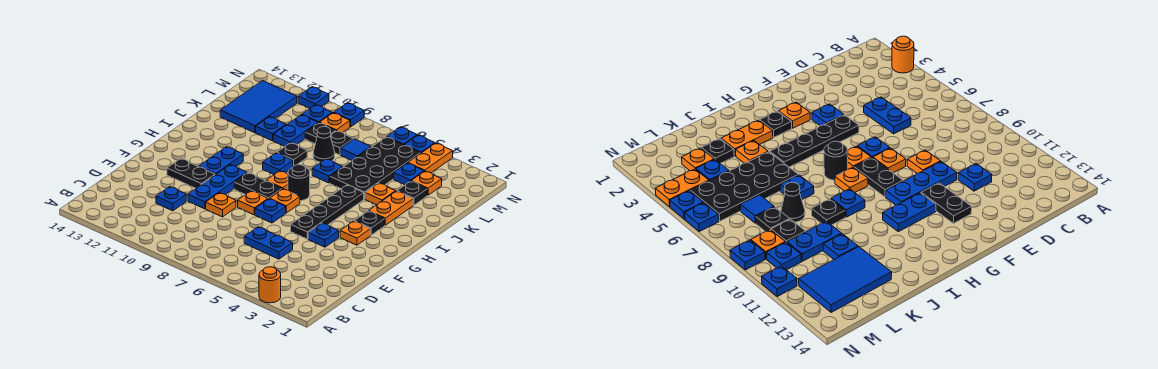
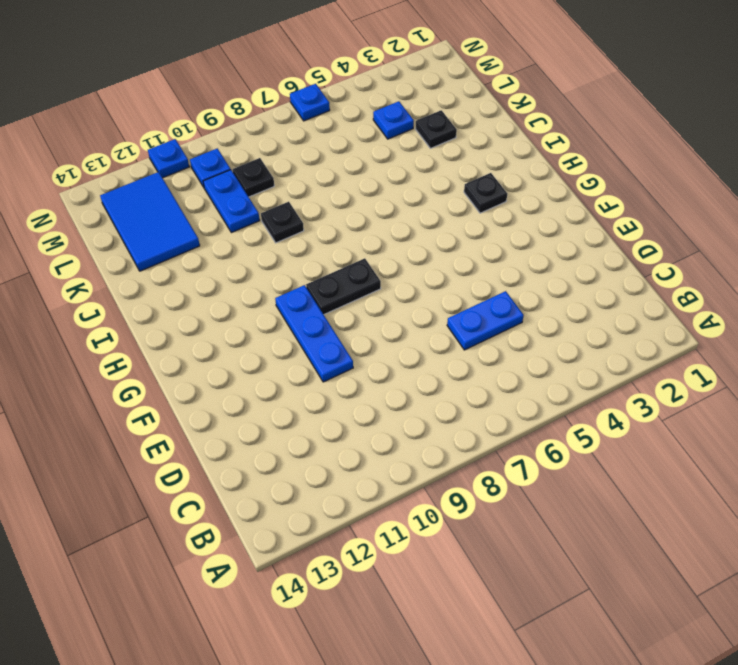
none -> orange round brick A3 level 1
none -> blue plate D11 level 1
none -> orange plate E9 level 1
none -> blue plate F4 level 1

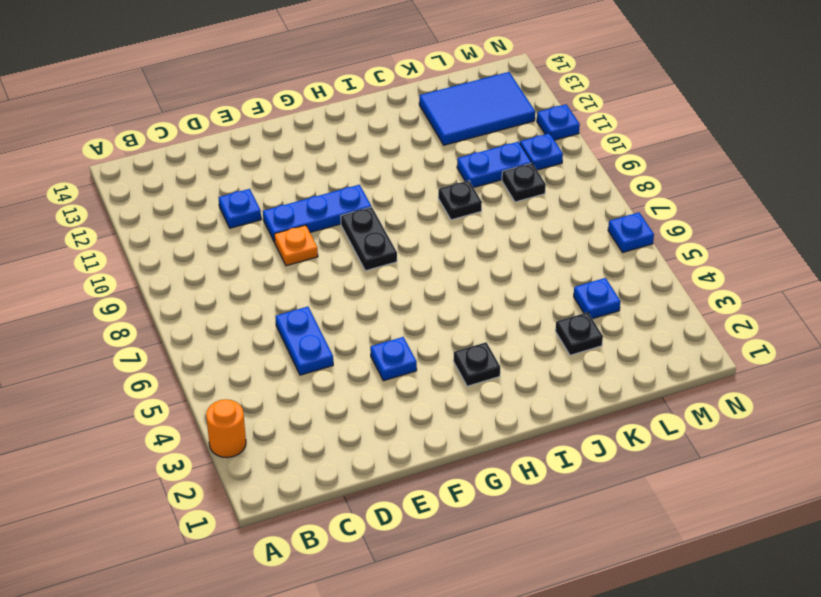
none -> black plate F5:I5 level 1
none -> blue plate F7 level 1
none -> orange plate F8 level 1
none -> black plate F11:F12 level 1

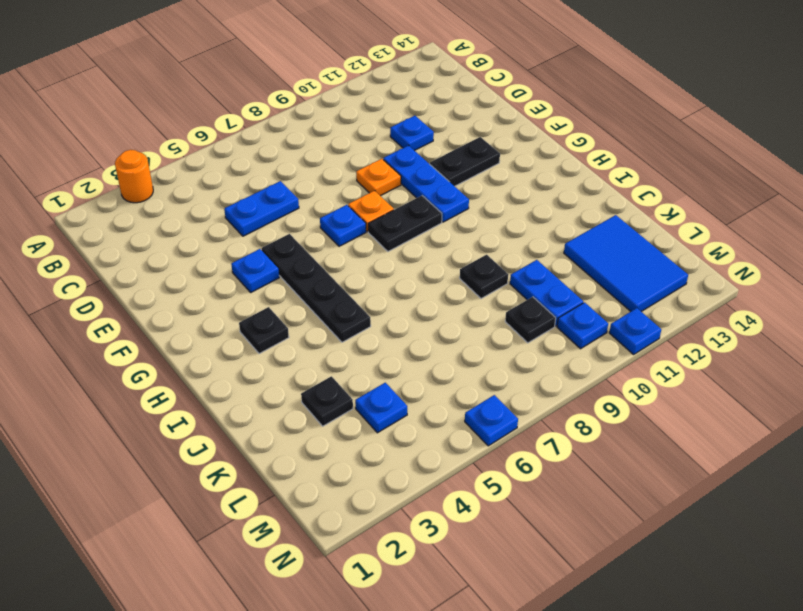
none -> orange plate G3 level 1
none -> orange plate G7 level 1
none -> blue plate G11:H11 level 1
none -> black round brick H7 level 1

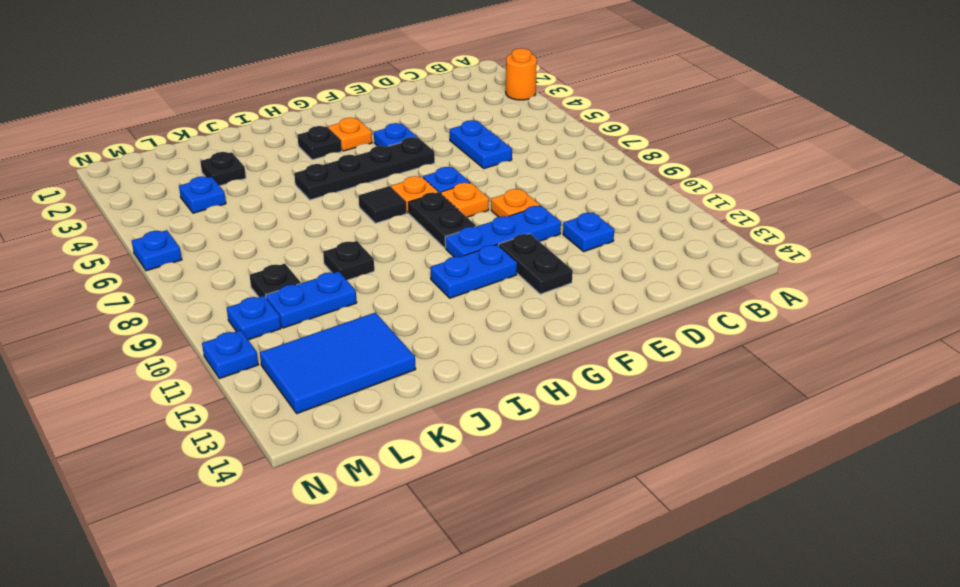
black tile H7 level 1 -> black round brick H7 level 1
none -> orange plate H8 level 1
none -> orange plate I3:J3 level 1
none -> blue plate I9 level 1
none -> orange plate J4 level 1

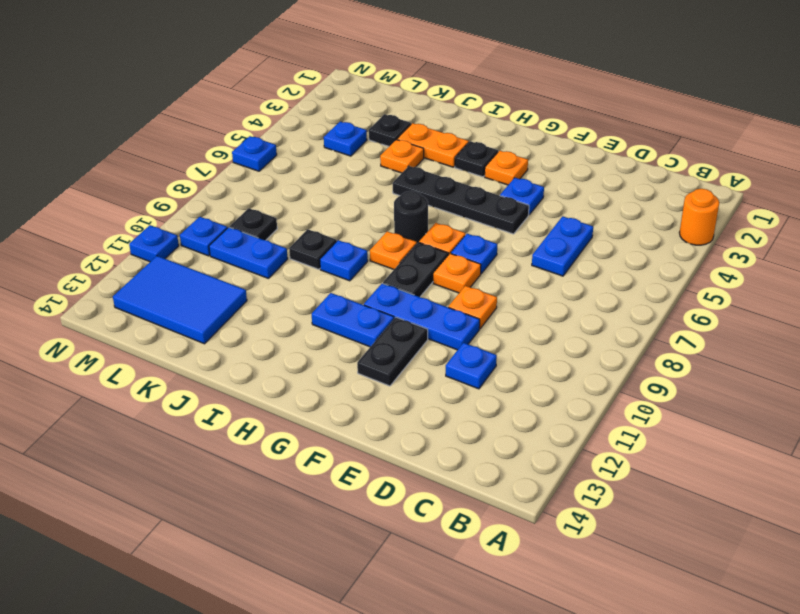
none -> black plate J5:M6 level 1
none -> blue plate J7 level 1
none -> black cone K8 level 1
none -> blue plate K11 level 1

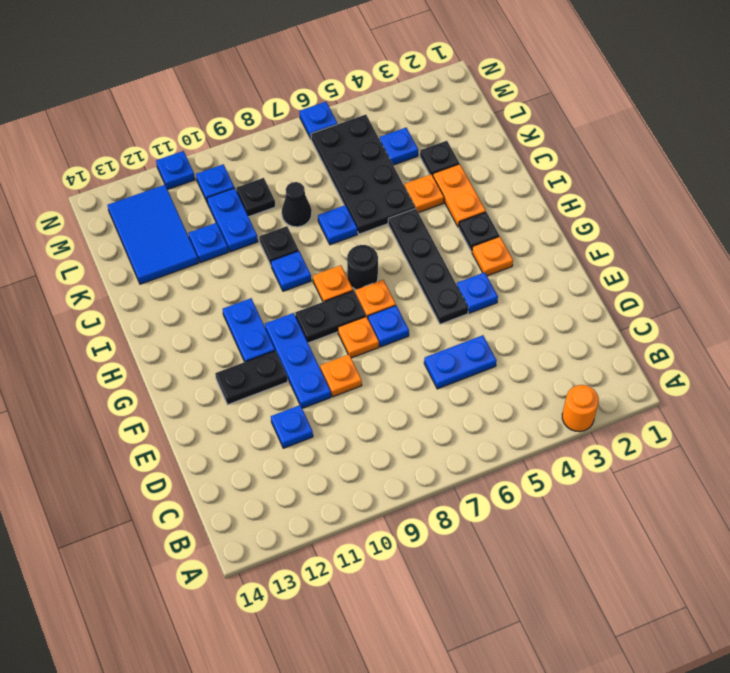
none -> orange plate L3 level 1
none -> blue tile L7 level 1
none -> black plate L8 level 1
none -> orange plate M4:N4 level 1

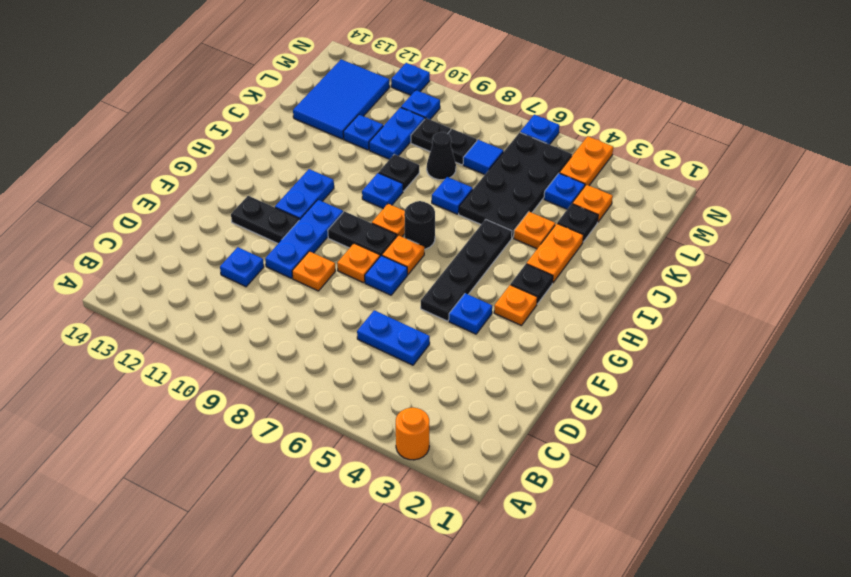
none -> orange plate M9 level 1
none -> blue plate N5 level 1
none -> blue plate N9 level 1

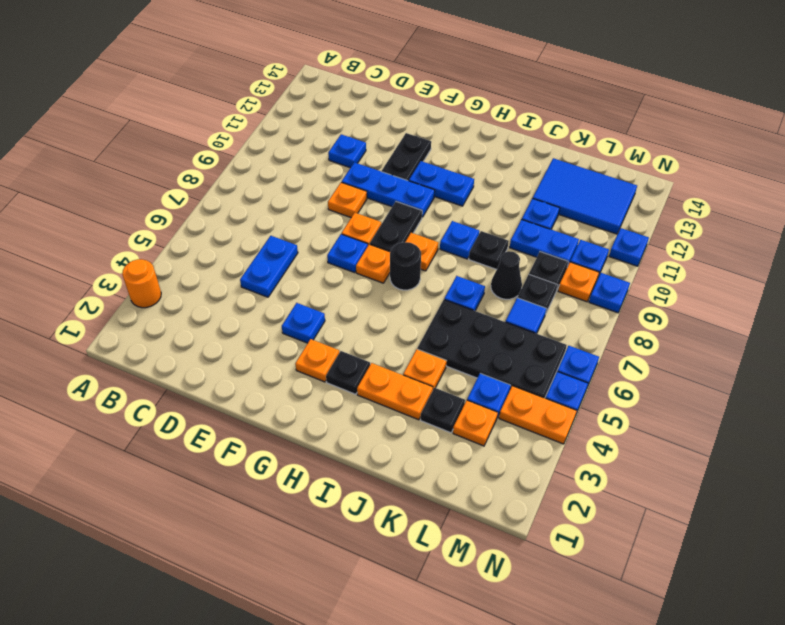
none -> black plate F5:I5 level 1

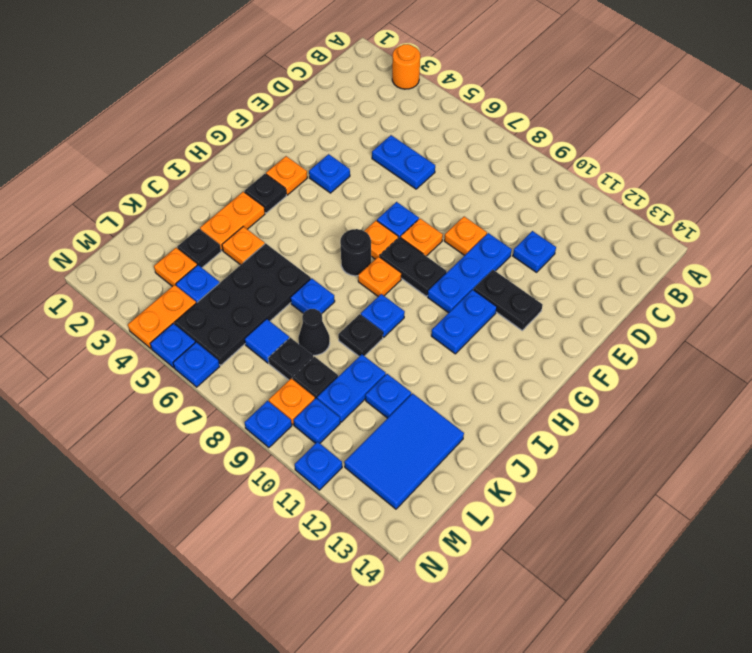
none -> black plate F5:I5 level 1

